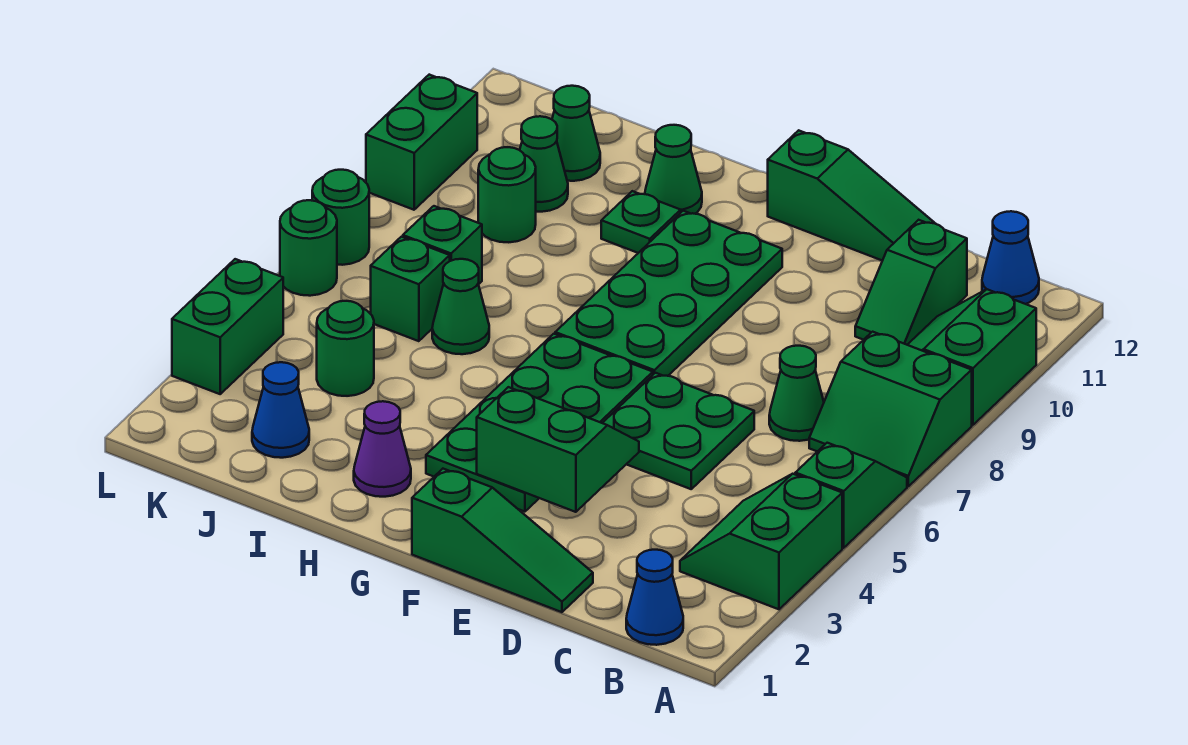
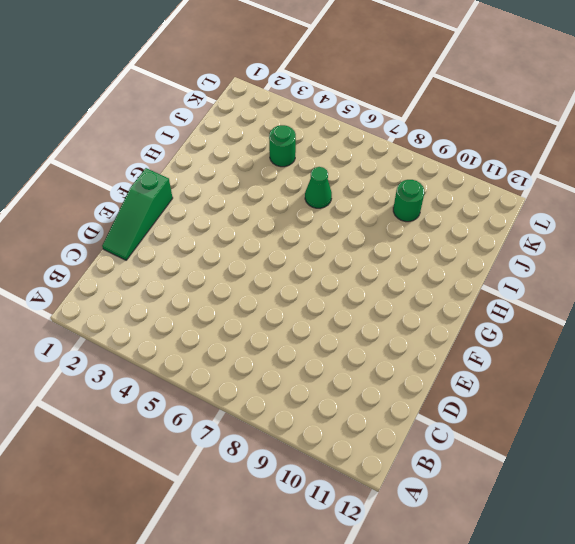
none -> green slope A3:B4 level 1 top A
none -> green slope A5:A6 level 1 top 5
none -> green slope A7:B8 level 1 top 8

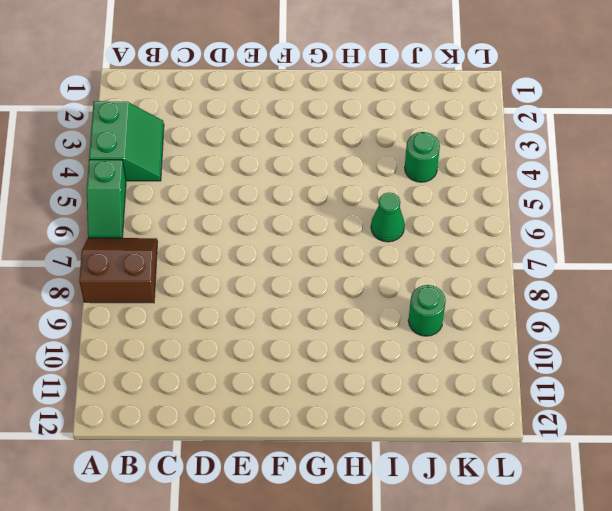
brown slope A7:B8 level 1 top 8 -> green slope A7:B8 level 1 top 8
none -> green slope A9:B10 level 1 top A
none -> blue cone B1 level 1
none -> blue cone B12 level 1

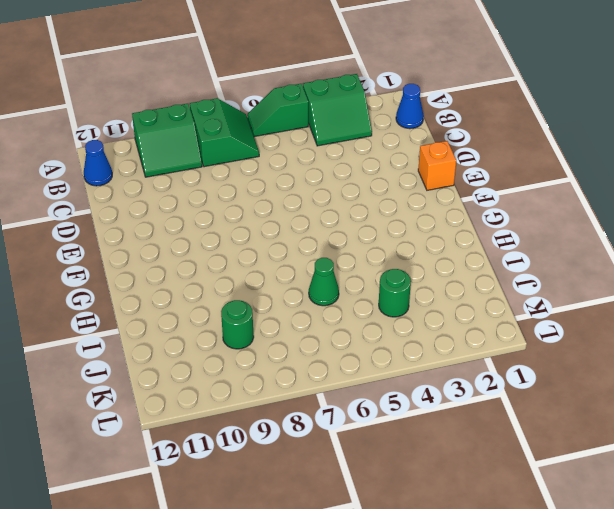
orange brick E1 level 1 -> green slope D1:F1 level 1 top F
none -> green cone C7 level 1
none -> green slope C10:C11 level 1 top 11
none -> green plate D5:E6 level 1

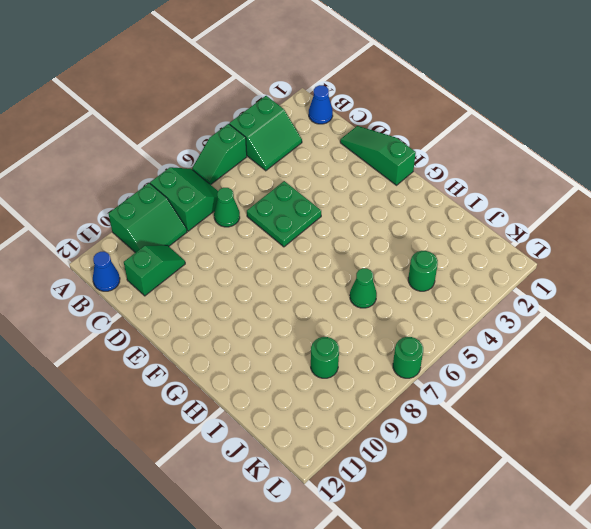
none -> green slope D12:F12 level 1 top F
none -> green plate F3:G6 level 1
none -> green plate F7:G10 level 1

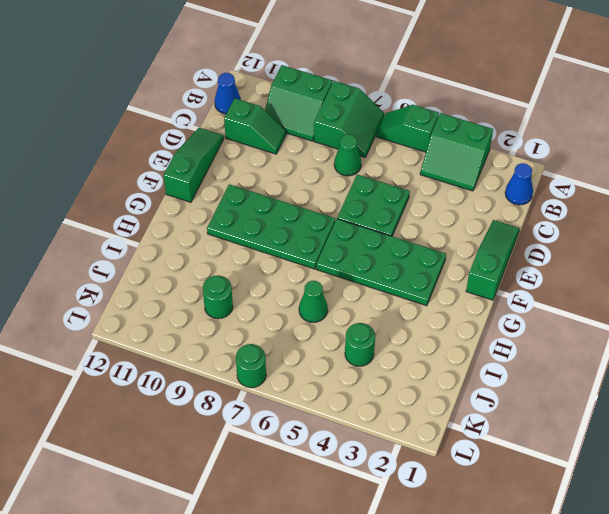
none -> purple cone H2 level 1
none -> green plate H10 level 1
none -> green cone H11 level 1

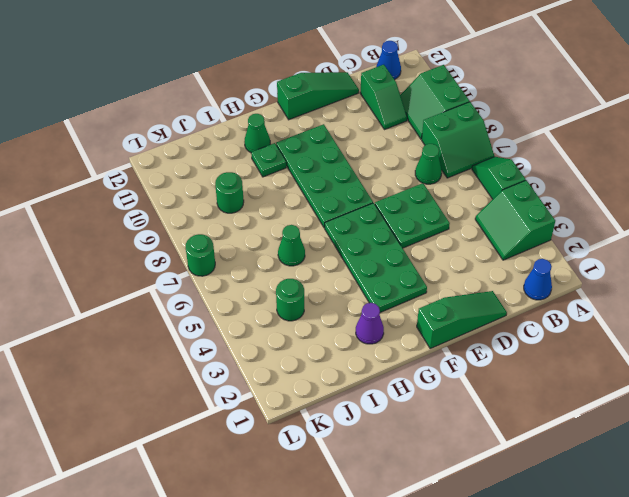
none -> blue cone J2 level 1
none -> green brick J6 level 1
none -> green brick J7 level 1

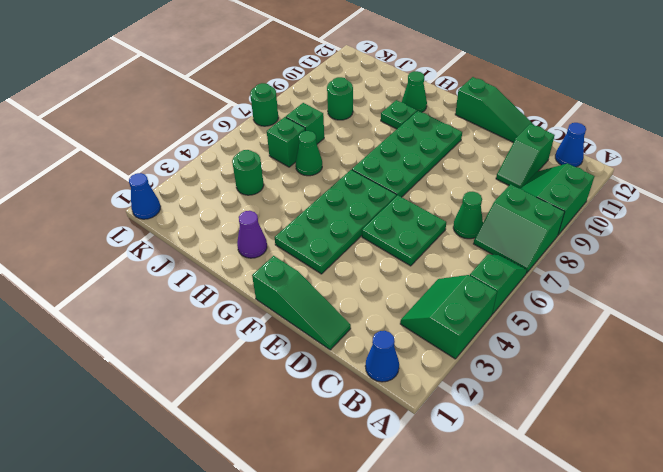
blue cone L1 level 1 -> blue cone J2 level 1
none -> green cone J10 level 1
none -> green cone J11 level 1
none -> green brick L3:L4 level 1

